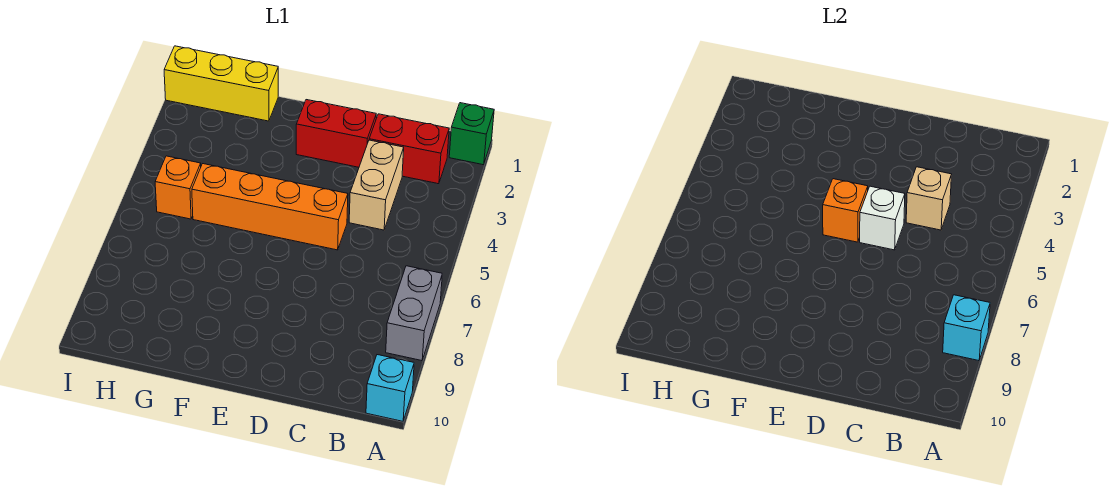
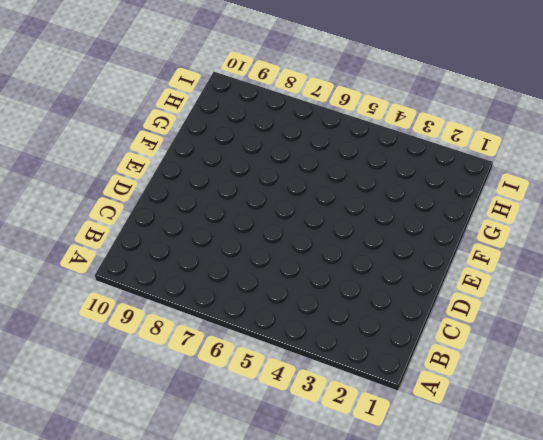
none -> green brick A1 level 1
none -> grey brick A7:A8 level 1
none -> cyan brick A10 level 1

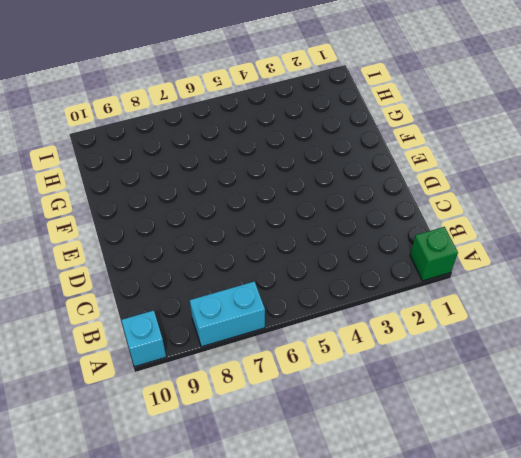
cyan brick A7:A8 level 1 -> grey brick A7:A8 level 1
none -> red brick B2:C2 level 1
none -> tan brick C3:C4 level 1
none -> red brick D2:E2 level 1

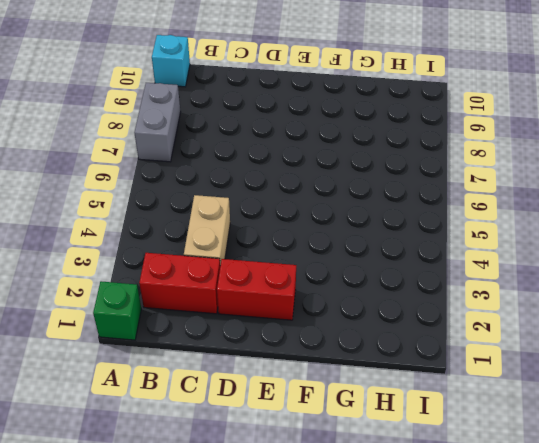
none -> orange brick D5:G5 level 1
none -> yellow brick G1:I1 level 1
none -> orange brick H5 level 1

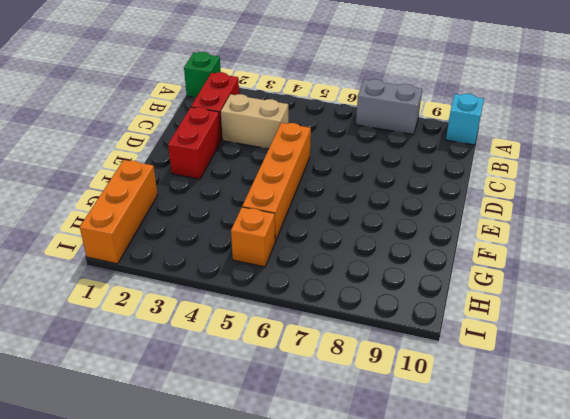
orange brick G1:I1 level 1 -> yellow brick G1:I1 level 1
none -> cyan brick A8 level 2
none -> tan brick C4 level 2
none -> white brick D5 level 2

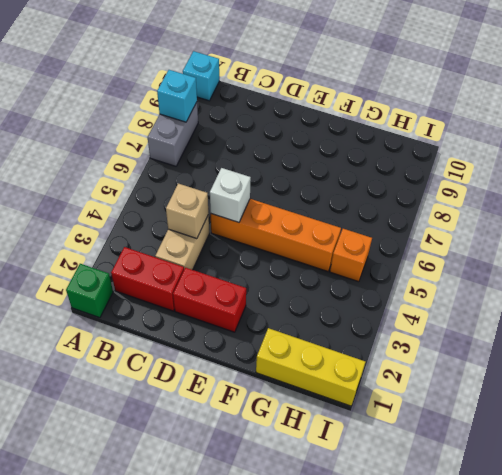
none -> orange brick E5 level 2

